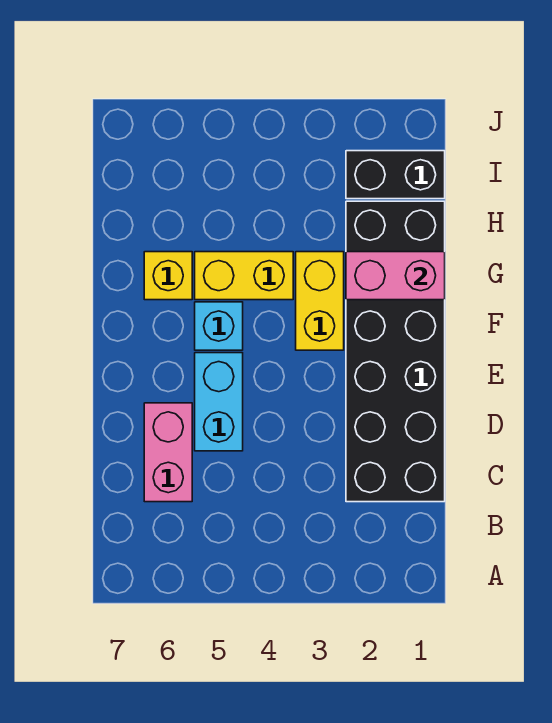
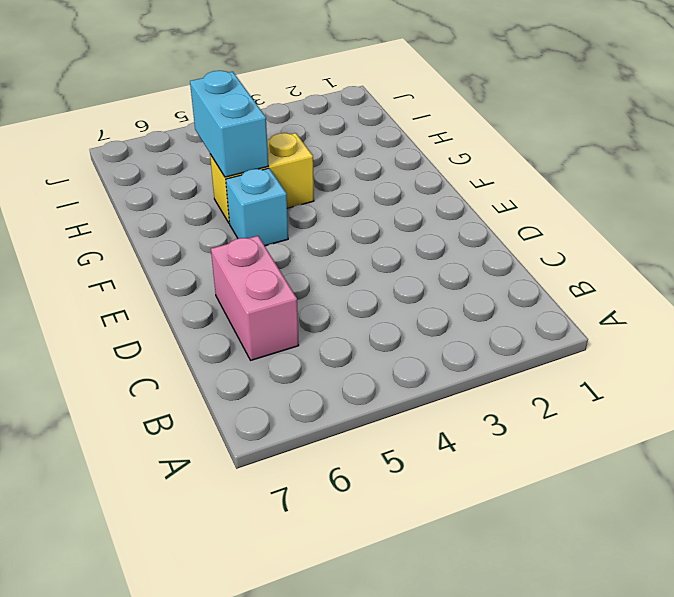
cyan brick G5:H5 level 2 -> cyan brick D5:E5 level 1
none -> black brick C1:H2 level 1
none -> yellow brick F3:G3 level 1

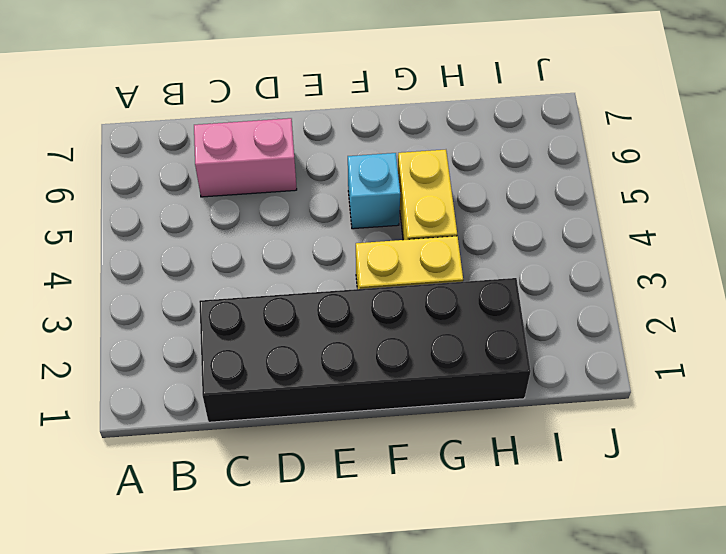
none -> cyan brick D5:E5 level 1
none -> yellow brick G6 level 1

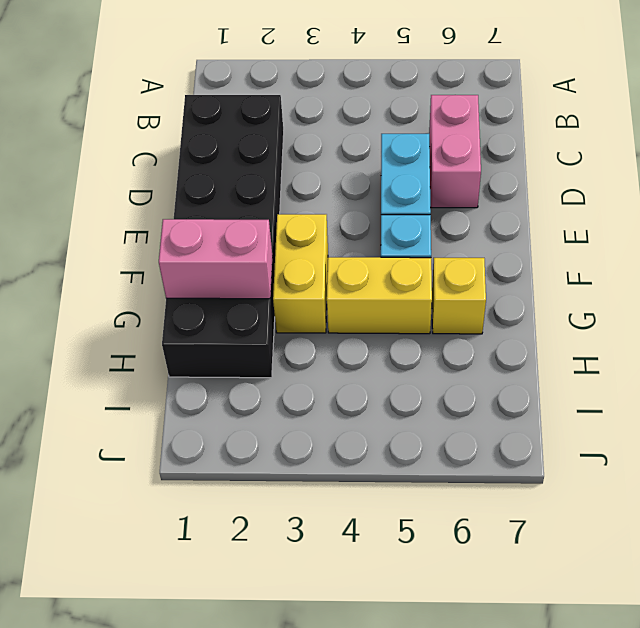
none -> black brick I1:I2 level 1

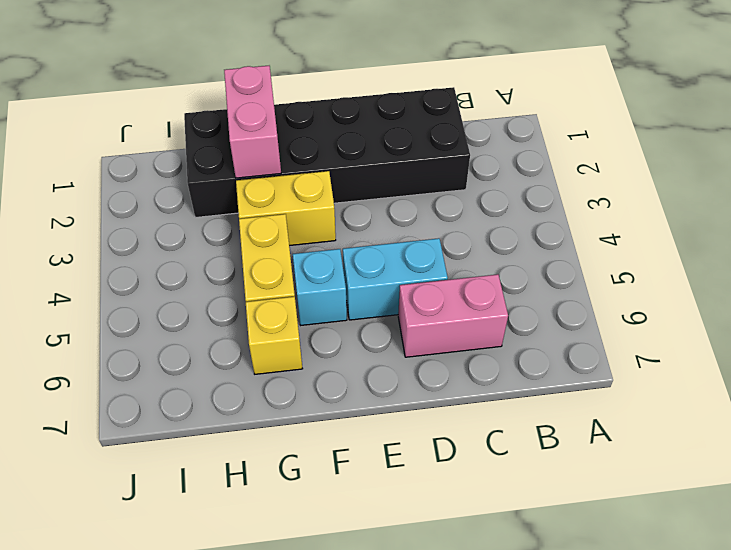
none -> black brick I1:I2 level 1

